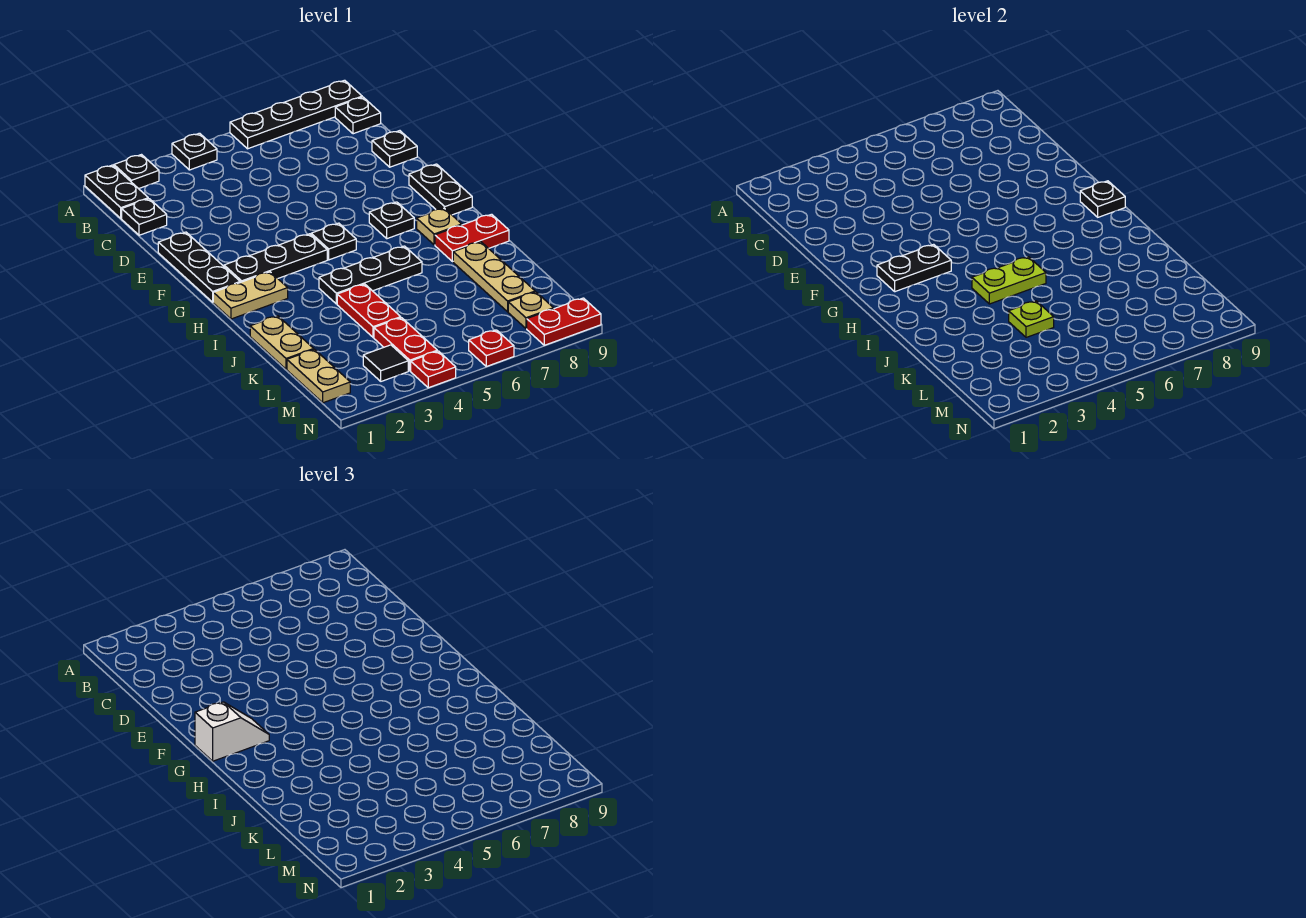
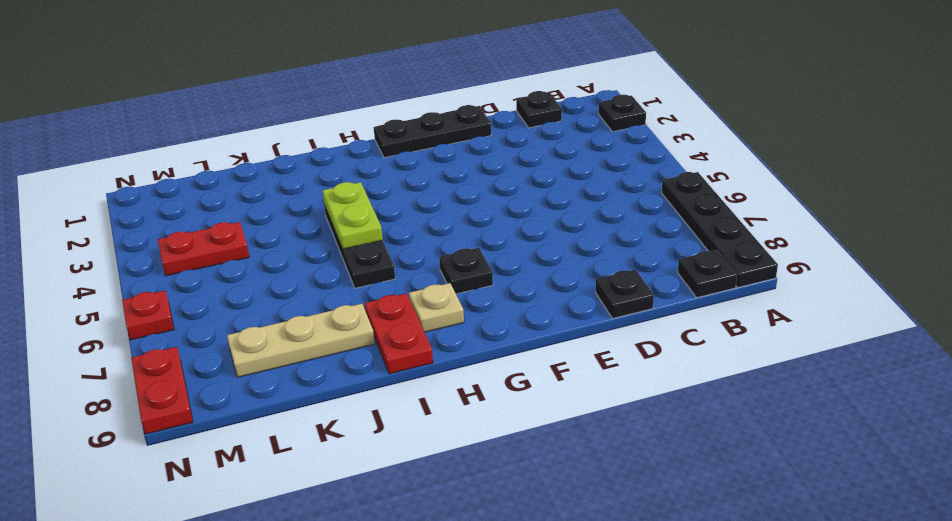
none -> black plate A1:B1 level 1
none -> black plate A4 level 1
none -> black plate F9:G9 level 1
none -> black plate G2:G4 level 1

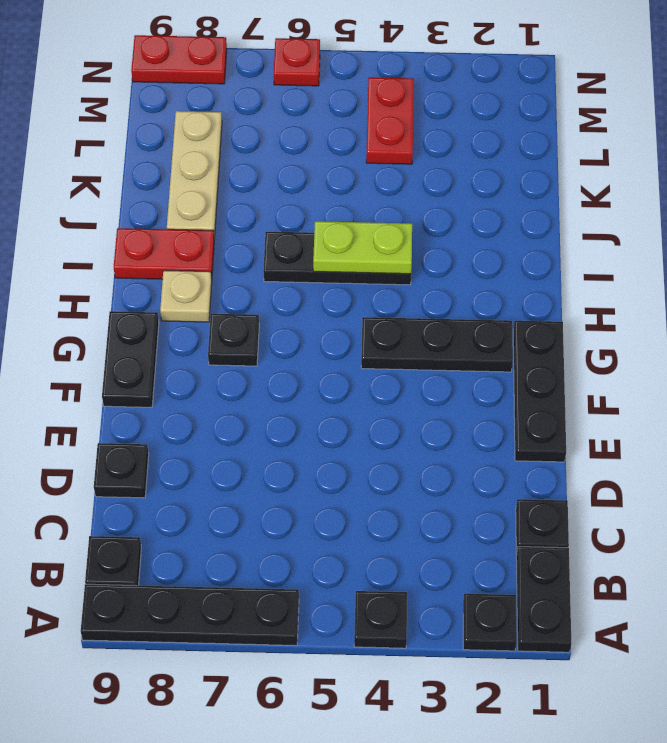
none -> black plate G5 level 1
none -> tan plate H1:H2 level 1
none -> tan plate J1:K1 level 1
none -> red plate J4:K4 level 1

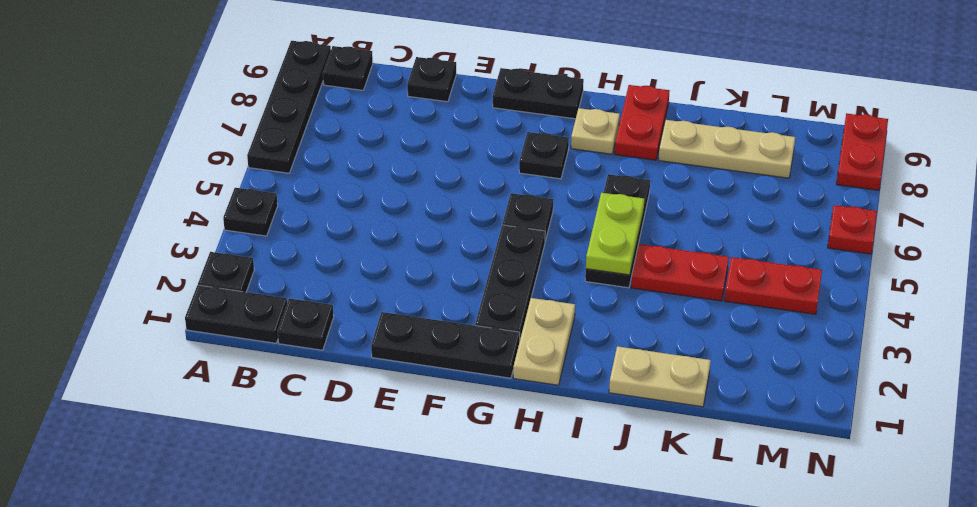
none -> tan plate L1:M1 level 1
none -> black tile M3 level 1
none -> tan plate M8 level 1
none -> red plate N4 level 1

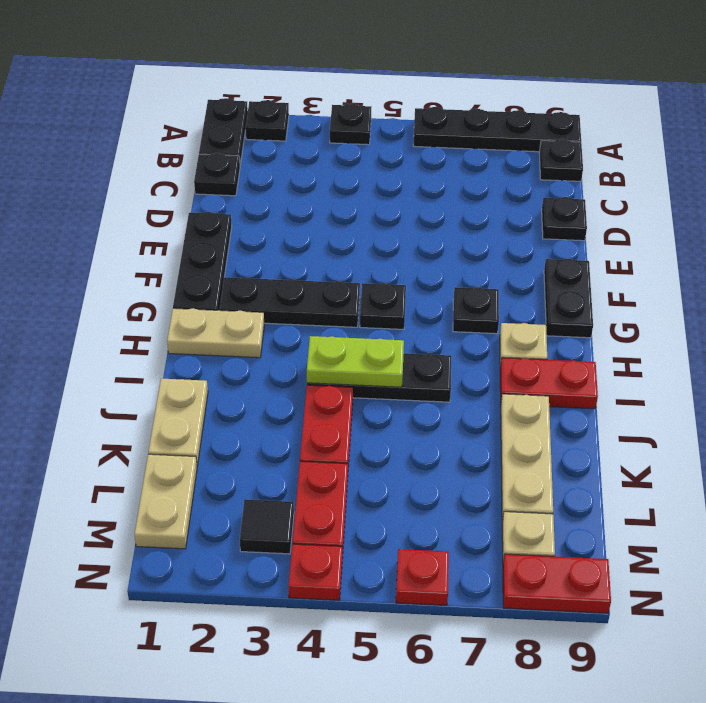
none -> black plate G2:G3 level 2
none -> black plate G9 level 2
none -> lime plate K4 level 2
none -> white slope G1:G2 level 3 top 1

